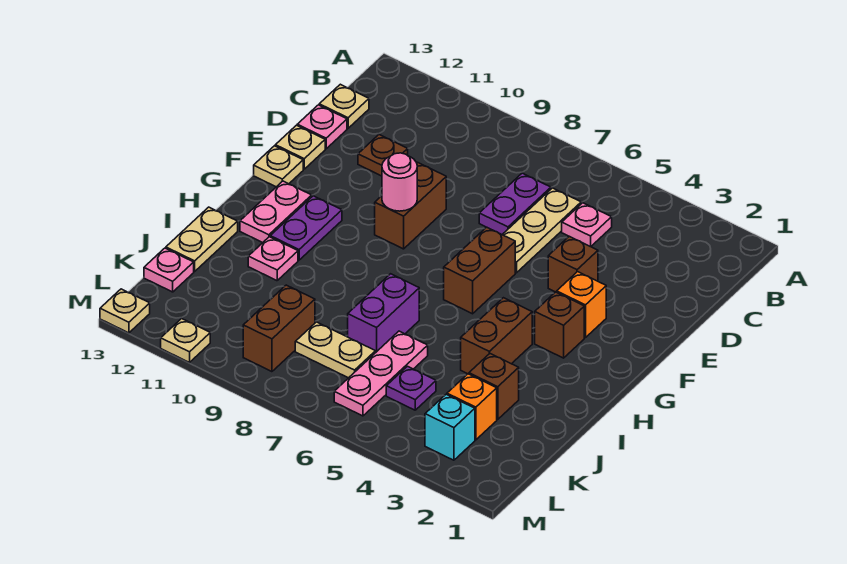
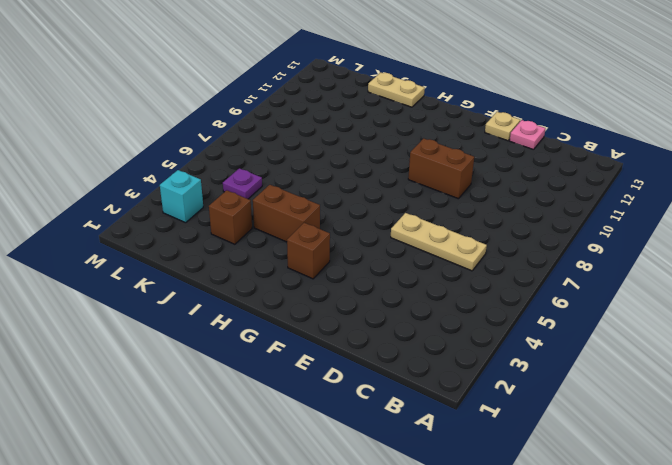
none -> pink plate C5 level 1
none -> purple plate C7:D7 level 1
none -> tan plate C13 level 1
none -> brown plate D11 level 1

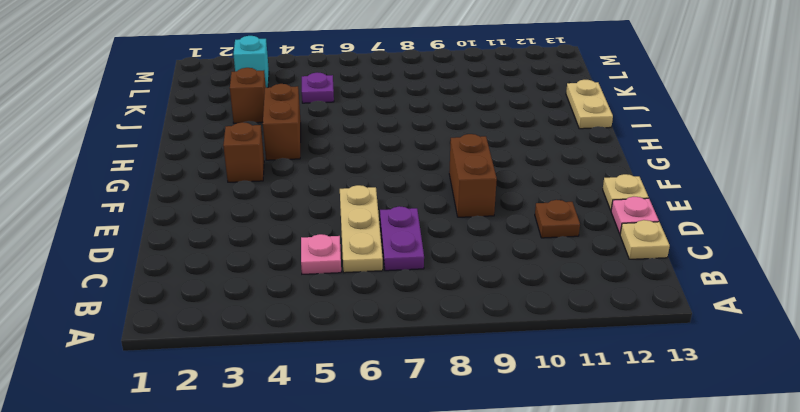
none -> brown brick E4 level 1
none -> orange brick F3 level 1
none -> brown brick F6:G6 level 1
none -> tan plate F13 level 1

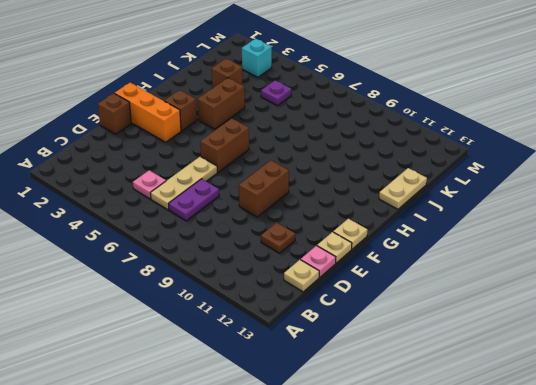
brown brick E1 level 1 -> brown brick E4 level 1
orange brick F1:F3 level 1 -> orange brick F3 level 1
none -> purple plate G11:H11 level 1
none -> pink plate G12:H12 level 1
none -> purple brick I7:J7 level 1
none -> pink plate I11 level 1

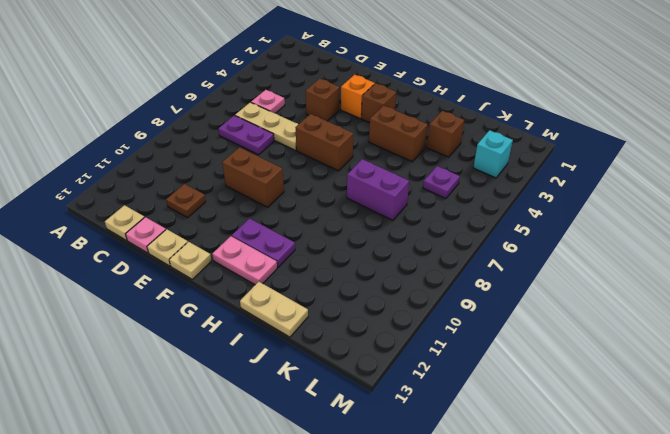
none -> pink plate I11 level 1
none -> pink plate J6:L6 level 1
none -> orange brick K3 level 1
none -> tan plate K7:K8 level 1

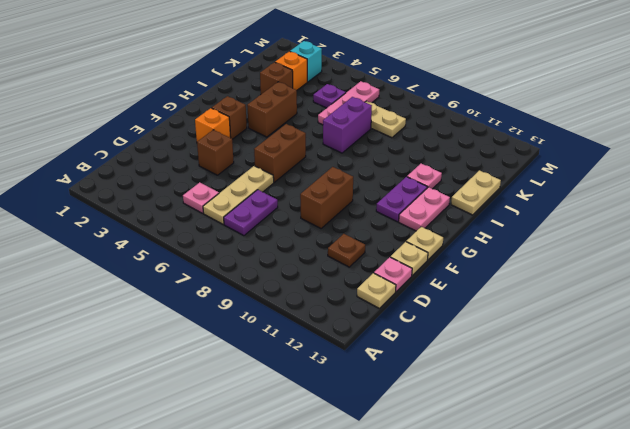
none -> brown brick K9:L9 level 1
none -> pink plate K13 level 1
none -> tan plate M11 level 1
none -> tan plate M13 level 1

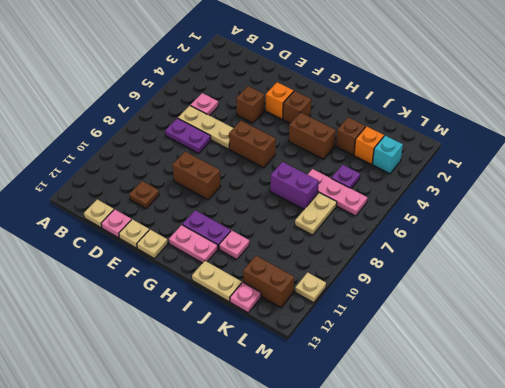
brown brick K12:L12 level 1 -> brown brick K9:L9 level 1
none -> tan plate M13 level 1
none -> pink round brick F9 level 2

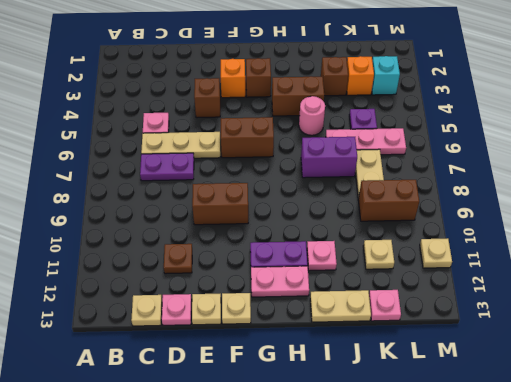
pink round brick I5 level 1 -> pink round brick F9 level 2
tan plate K11 level 1 -> tan plate M13 level 1

